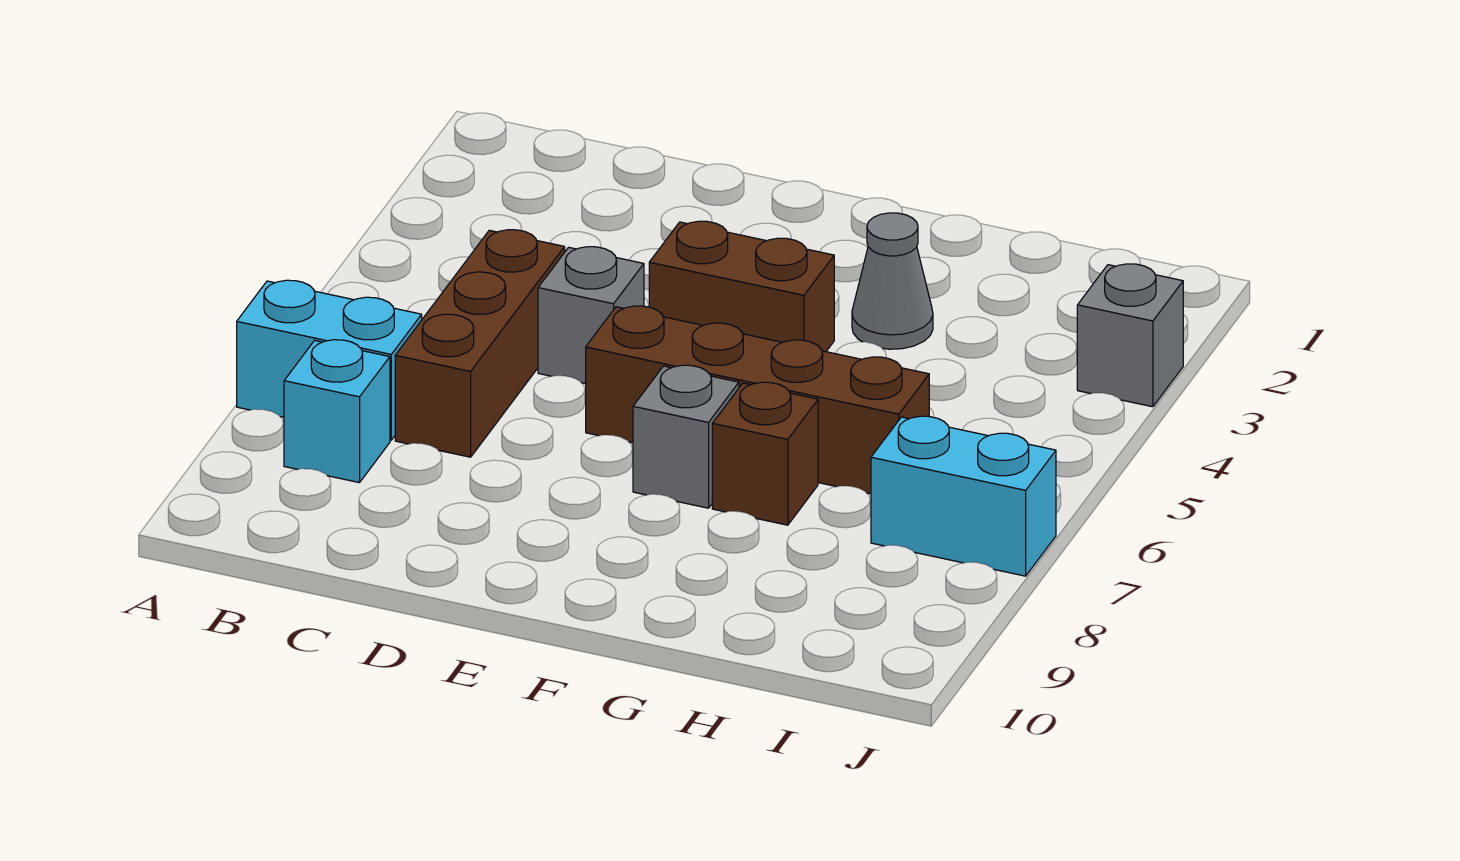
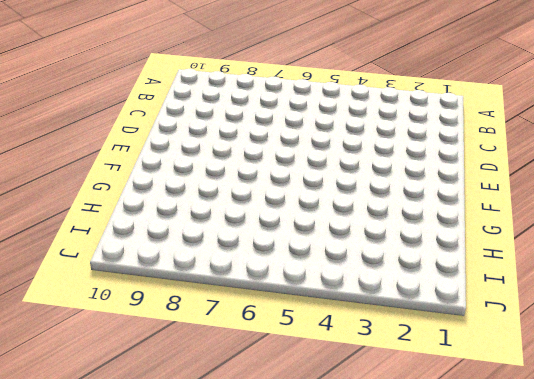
none -> cyan brick A7:B7 level 1
none -> cyan brick B8 level 1

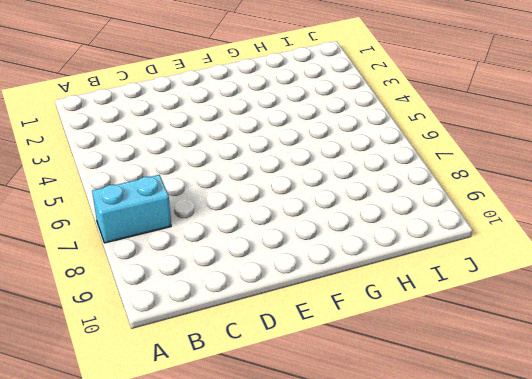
none -> cyan brick B8 level 1
none -> brown brick C5:C7 level 1

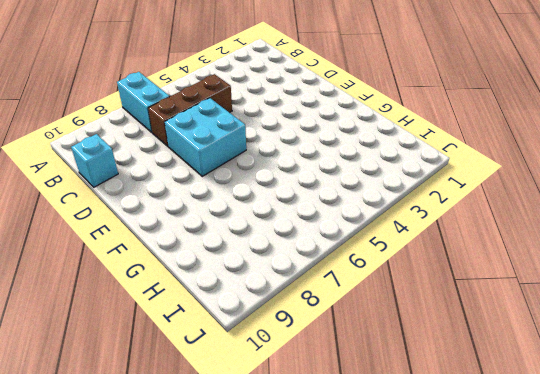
cyan brick C10 level 1 -> cyan brick B8 level 1
cyan brick D6:E7 level 1 -> brown brick E6:H6 level 1
none -> grey brick D5 level 1
none -> brown brick E4:F4 level 1

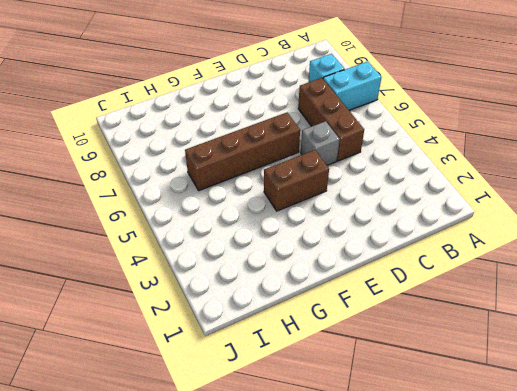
none -> grey brick F7 level 1
none -> grey cone G3 level 1

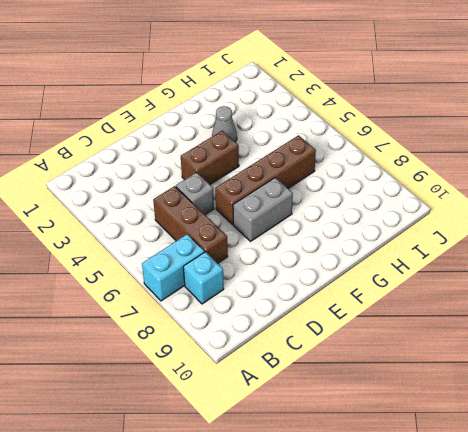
grey brick E7:F7 level 1 -> grey brick F7 level 1
none -> brown brick G7 level 1
none -> cyan brick I7:J7 level 1

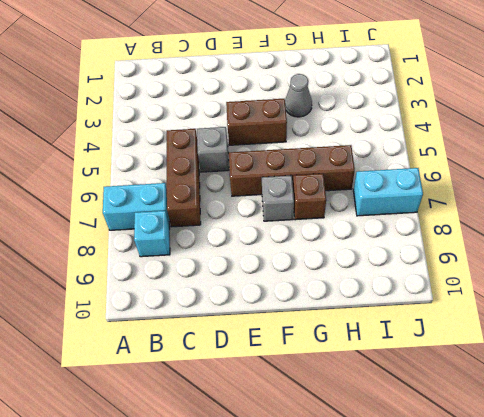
none -> grey brick J3 level 1

